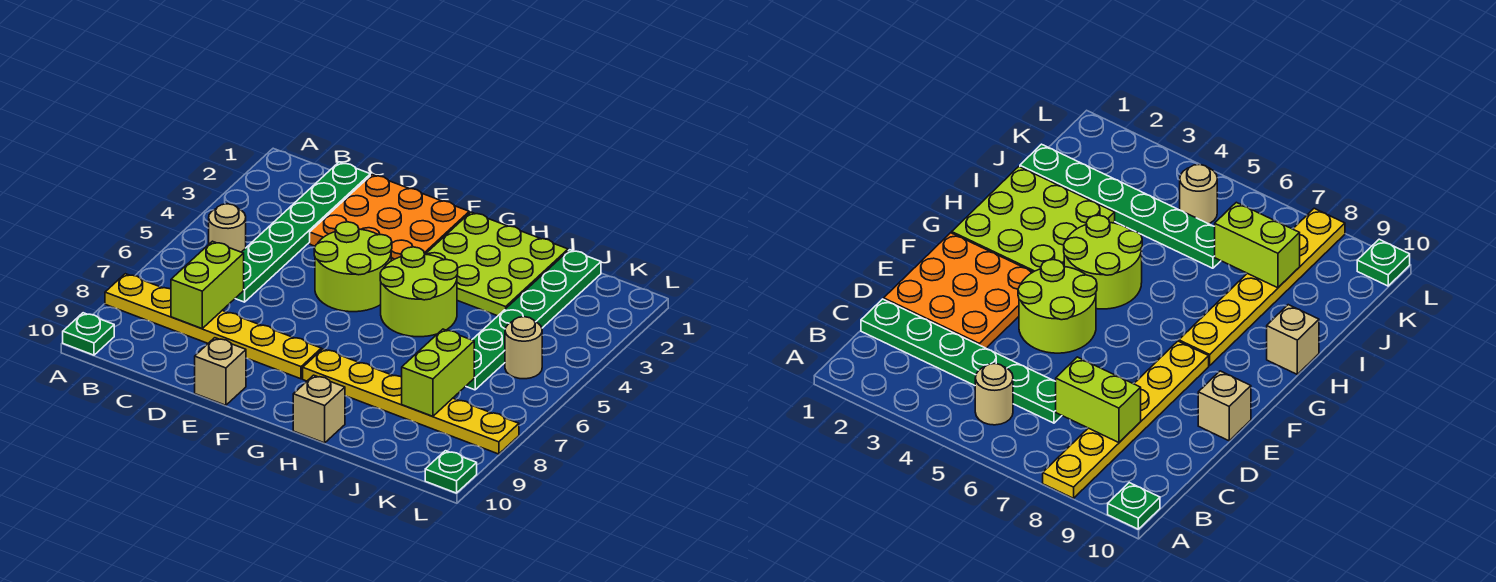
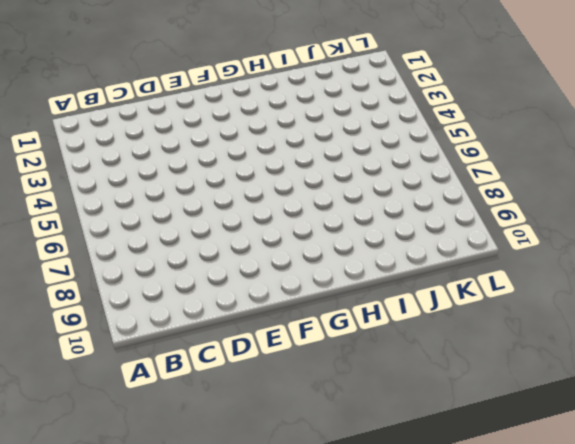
none -> yellow plate A8:F8 level 1
none -> green plate A10 level 1
none -> tan round brick B5 level 1

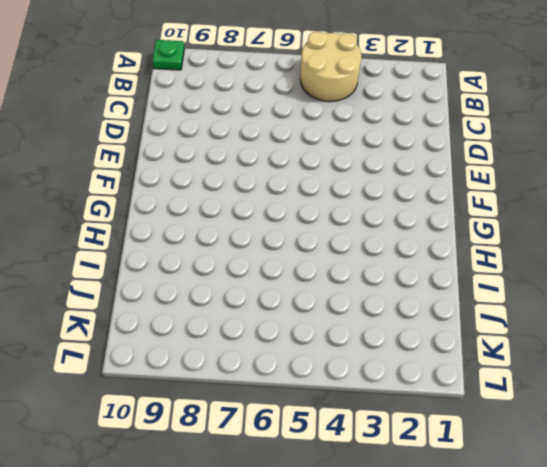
tan round brick A4:B5 level 1 -> tan round brick B5 level 1
none -> yellow plate A8:F8 level 1
none -> green plate C1:C6 level 1
none -> orange plate D1:F3 level 1

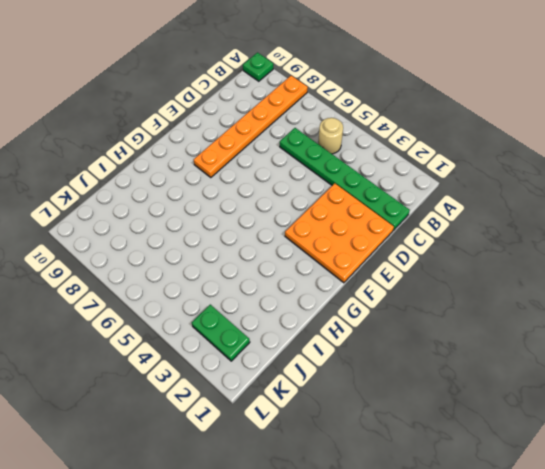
orange plate A8:F8 level 1 -> yellow plate A8:F8 level 1
green plate K2:K3 level 1 -> none
none -> lime round brick E4:F5 level 1
none -> tan brick E10 level 1
none -> lime plate G1:I3 level 1

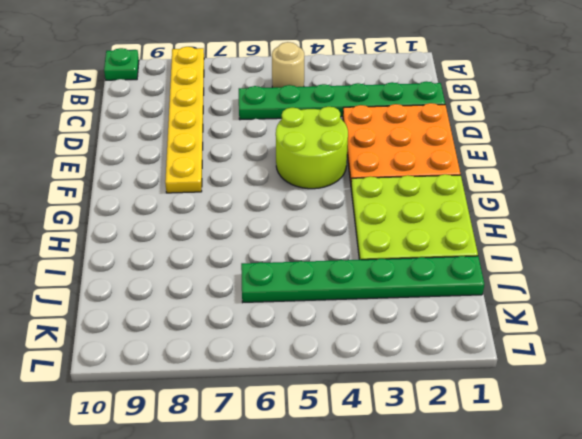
none -> tan brick E10 level 1
none -> lime round brick G4:H5 level 1
none -> yellow plate G8:L8 level 1

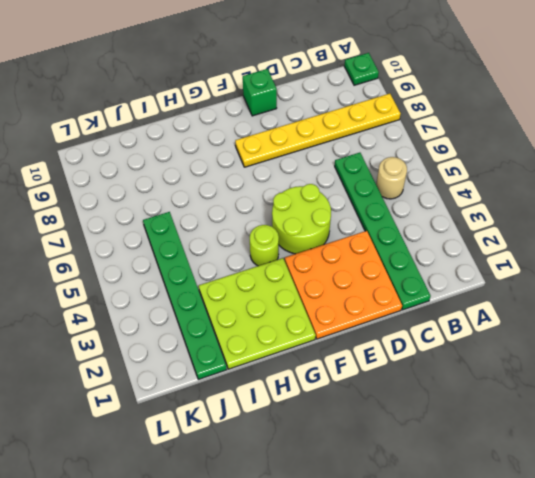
green brick E10 level 1 -> tan brick E10 level 1
lime round brick G4 level 1 -> lime round brick G4:H5 level 1
none -> yellow plate G8:L8 level 1
none -> tan brick H10 level 1
none -> tan round brick K5 level 1

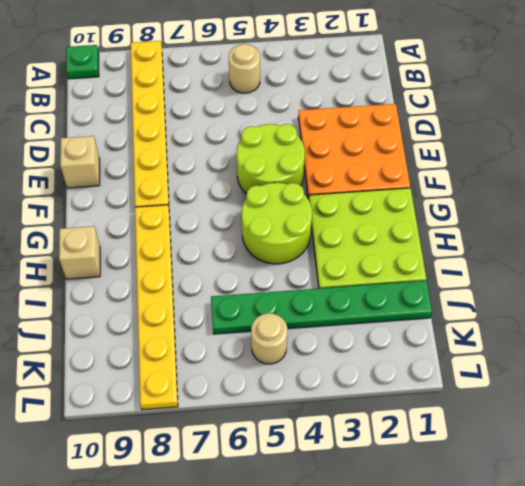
none -> green plate C1:C6 level 1
none -> green plate L10 level 1
none -> lime brick C7:C8 level 2

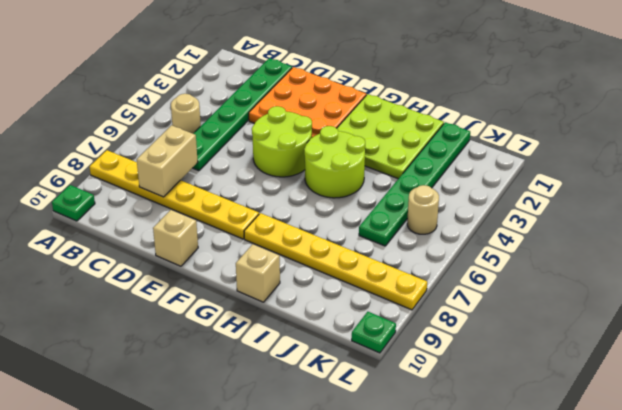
tan brick C7:C8 level 2 -> lime brick C7:C8 level 2
none -> lime brick J7:J8 level 2

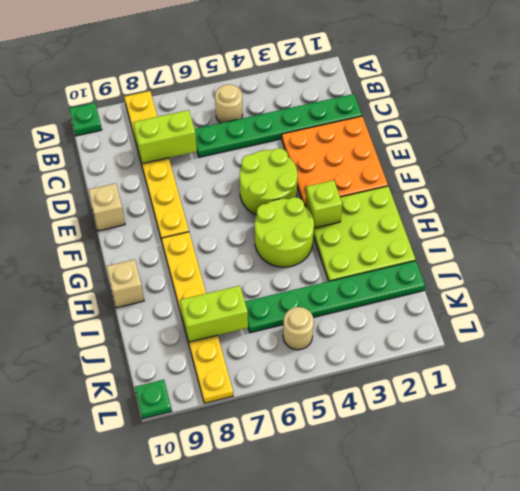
lime brick G3 level 2 -> none

